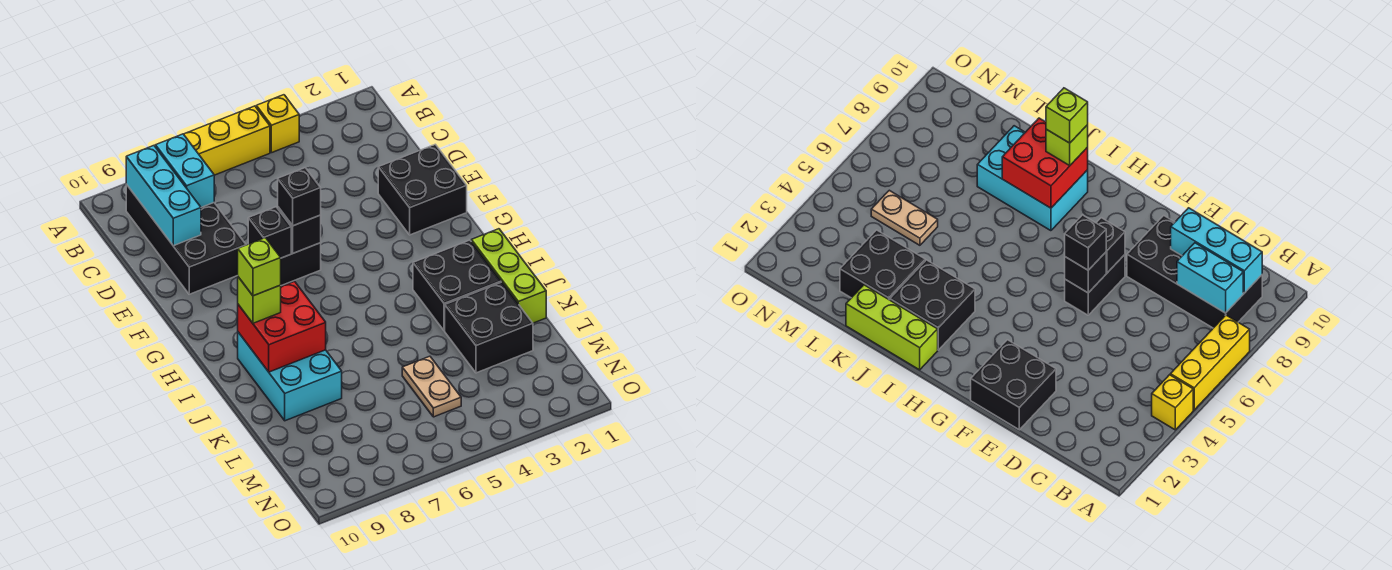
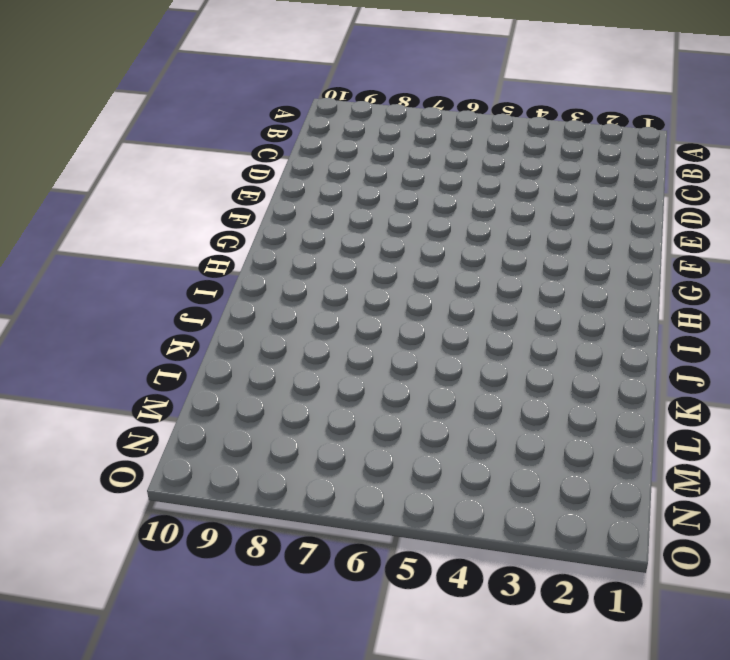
none -> yellow brick A4 level 1
none -> yellow brick A5:A7 level 1
none -> black brick B8:E9 level 1

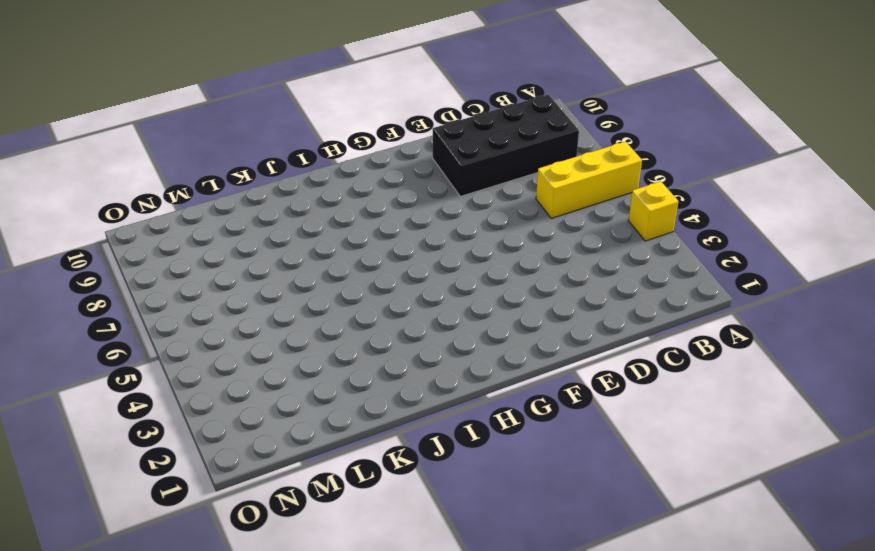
yellow brick A6:C6 level 1 -> yellow brick A5:A7 level 1
none -> black brick E1:F2 level 1
none -> black brick F6:F7 level 1
none -> lime brick I1:K1 level 1

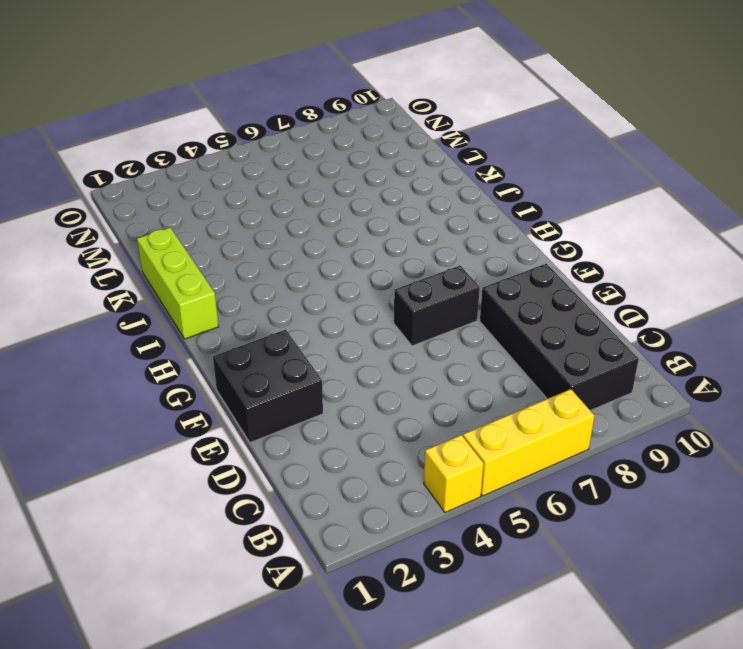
none -> black brick I2:J3 level 1
none -> cyan brick I8:K9 level 1
none -> black brick K2:L3 level 1

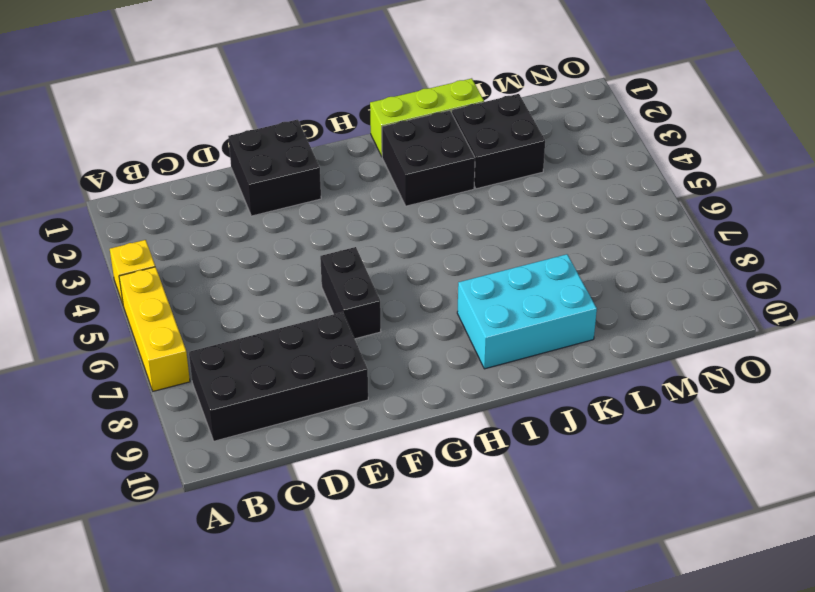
none -> tan plate L5:M5 level 1
none -> cyan brick B8:C8 level 2
none -> cyan brick B9:D9 level 2

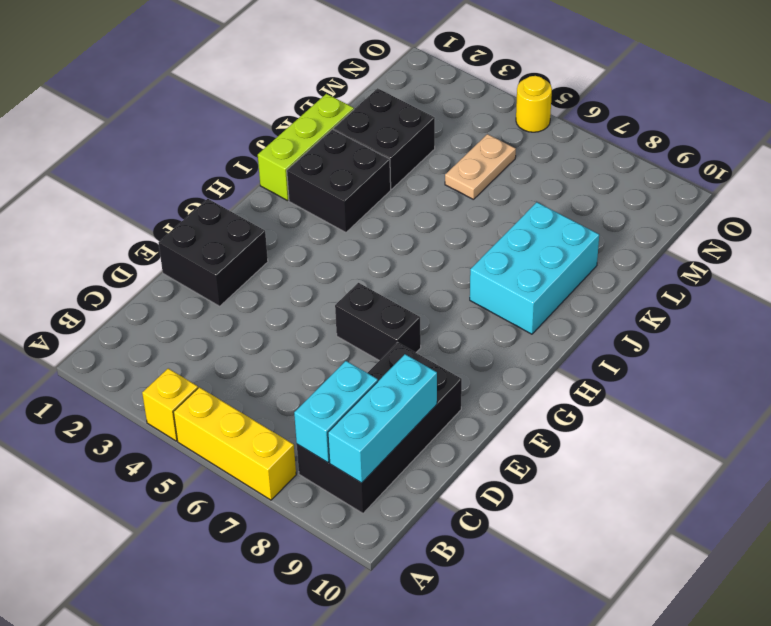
yellow round brick O5 level 1 -> none
none -> black brick F6 level 2
none -> black brick F7 level 2
none -> red brick I8:J9 level 2

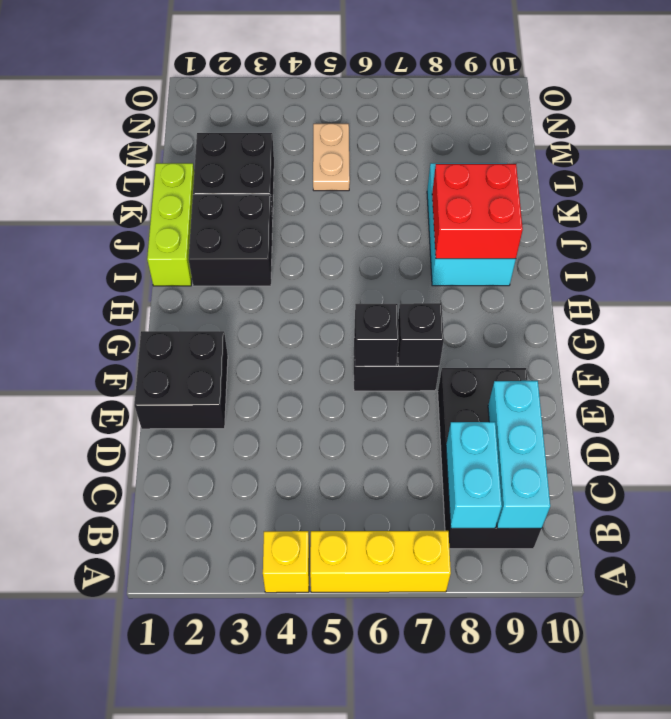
none -> black brick F6 level 3
none -> lime brick I9 level 3
none -> lime brick I9 level 4

